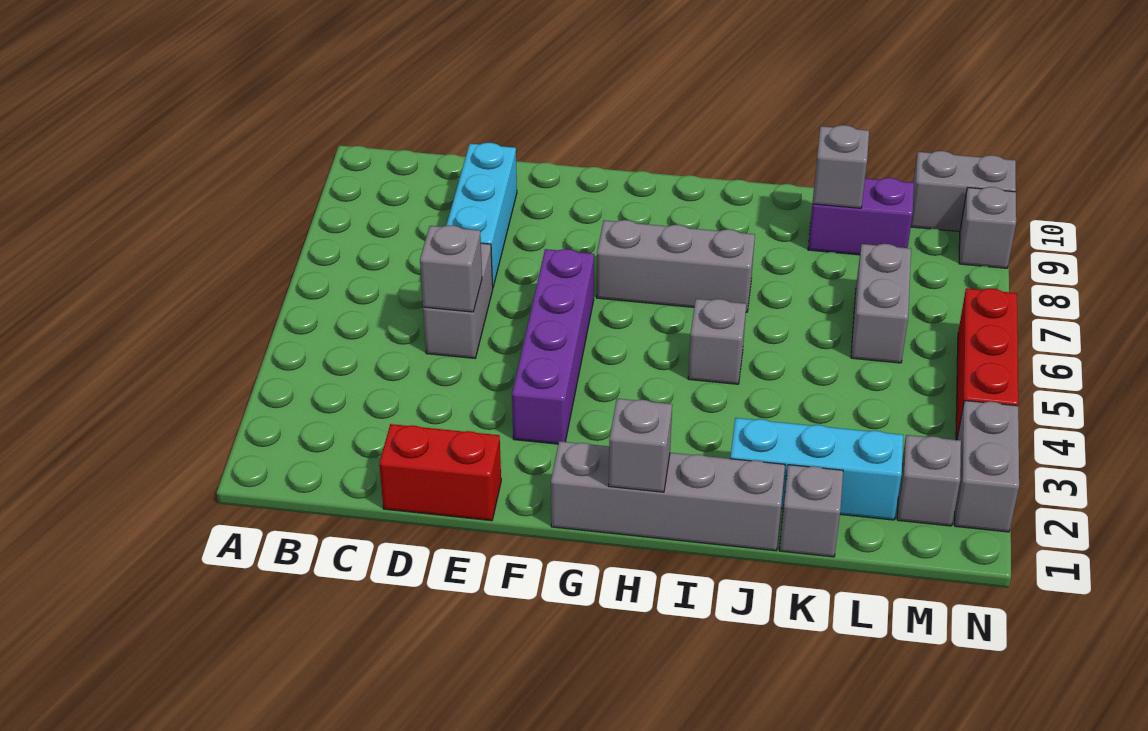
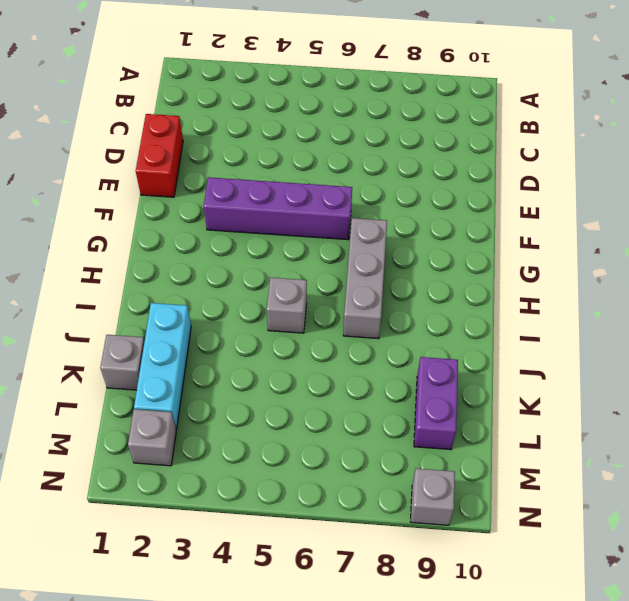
none -> grey brick D5:D6 level 1
none -> cyan brick D7:D9 level 1
none -> grey brick G1:J1 level 1

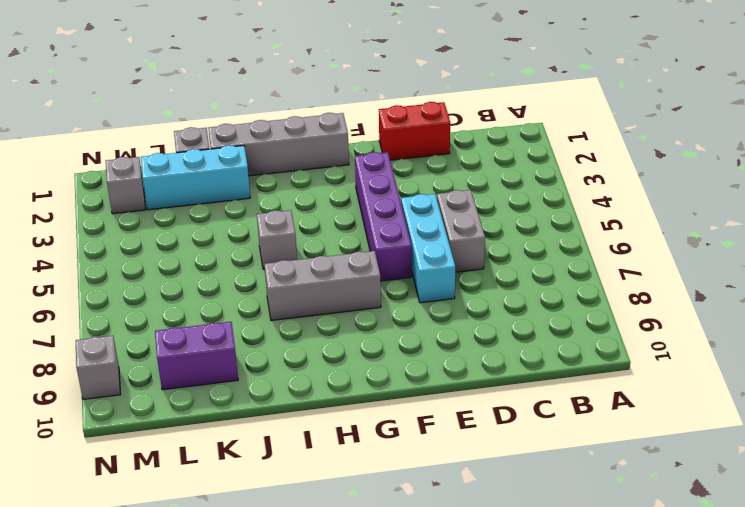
cyan brick E5:E7 level 1 -> cyan brick D7:D9 level 1
none -> grey brick L6:L7 level 1
none -> grey brick M10:N10 level 1
none -> grey brick N2:N3 level 1

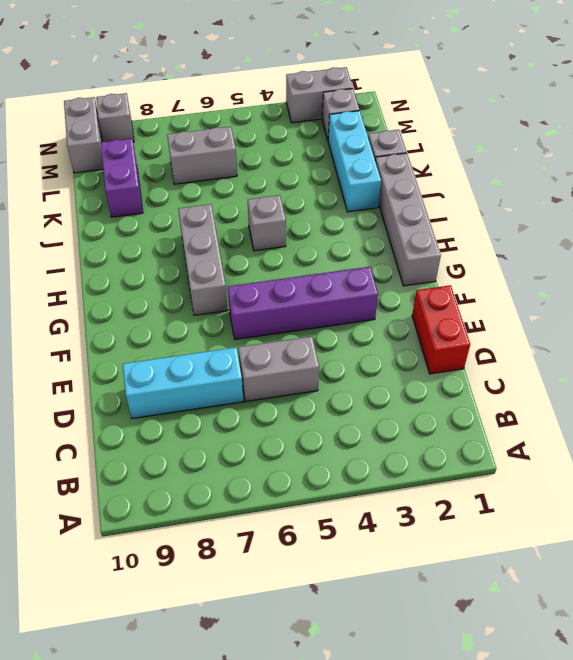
none -> red brick N4:N6 level 1
none -> grey brick D5 level 2
none -> grey brick H1 level 2

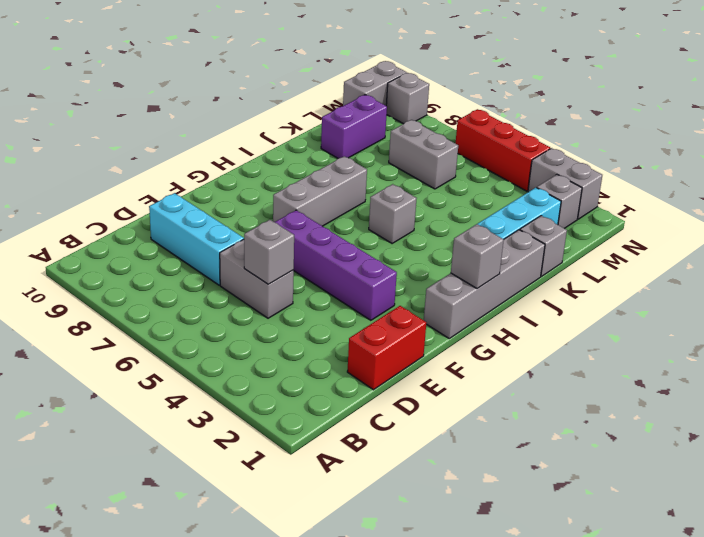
none -> grey brick K9 level 2

